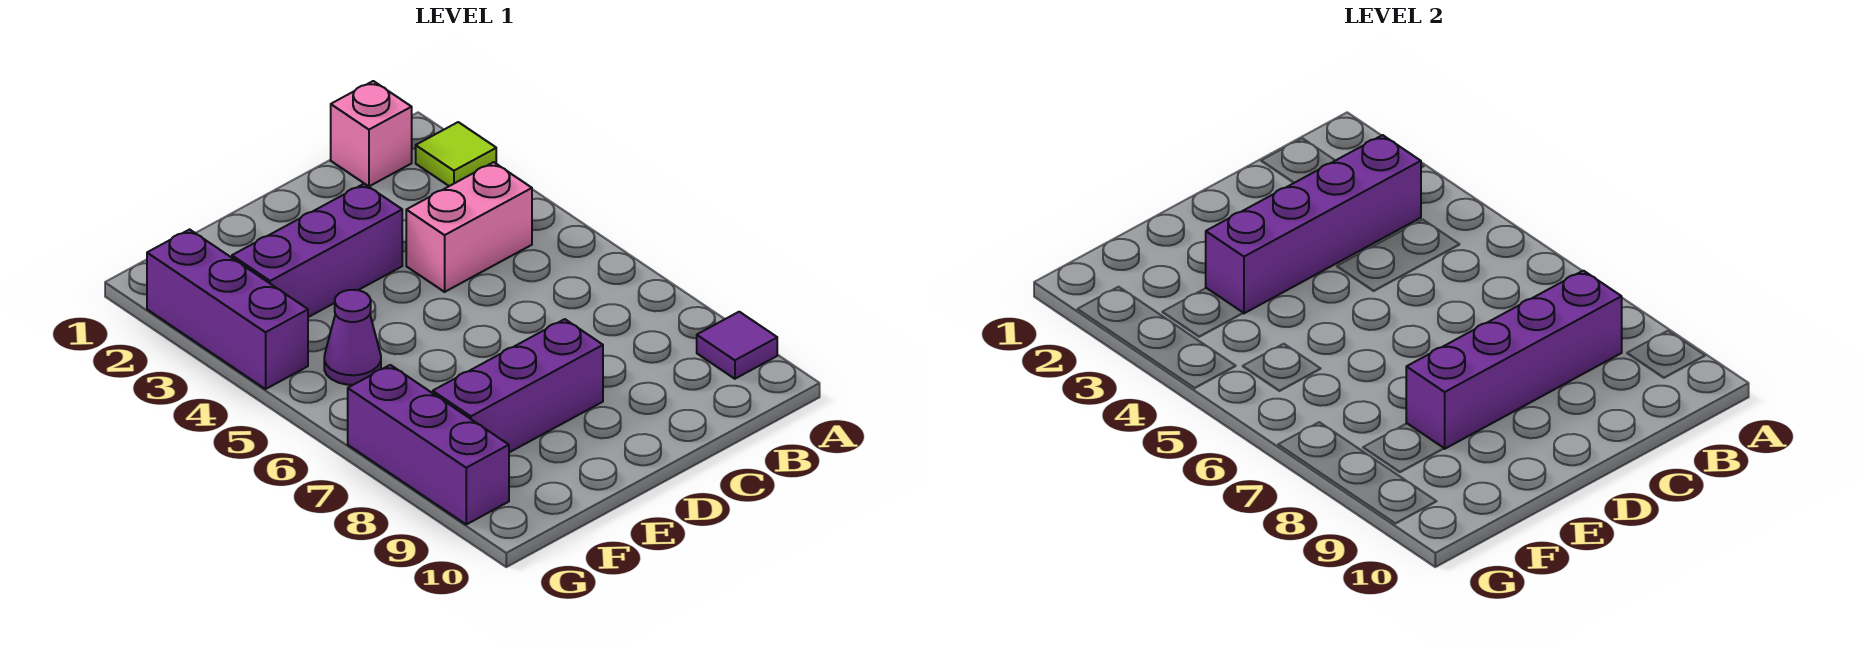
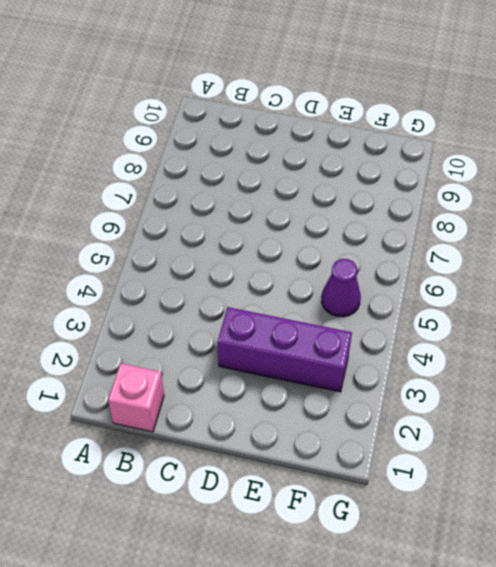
none -> lime tile A2 level 1
none -> purple tile A9 level 1

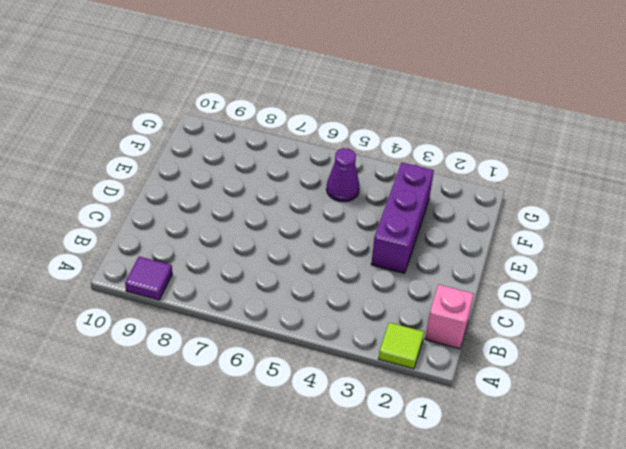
none -> pink brick B4:C4 level 1
none -> purple brick D8:F8 level 1

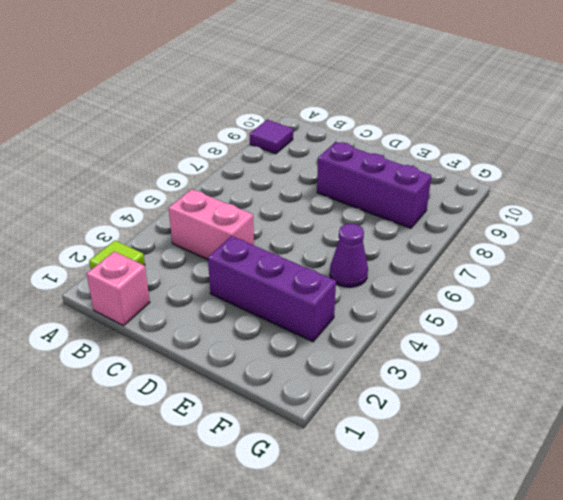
none -> purple brick G2:G4 level 1
none -> purple brick G7:G9 level 1

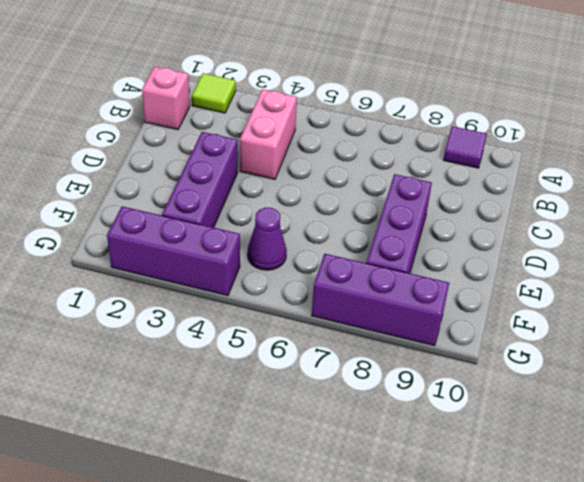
none -> purple brick B3:E3 level 2
none -> purple brick B8:E8 level 2

